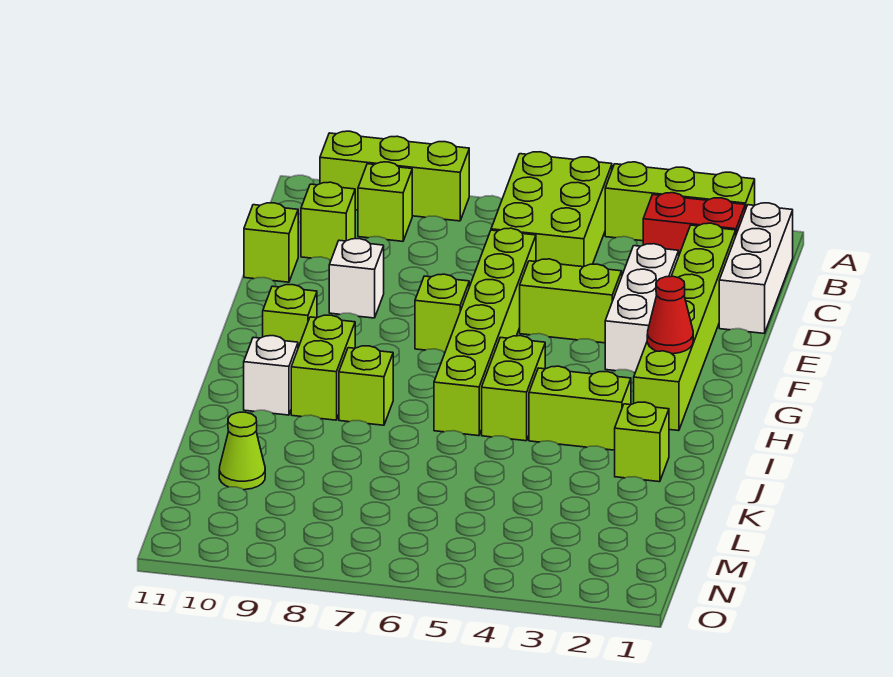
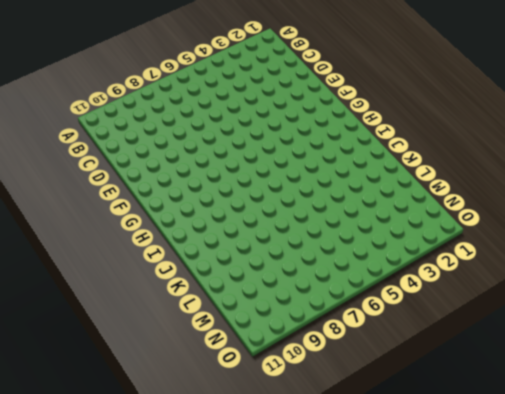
none -> lime brick A2:A4 level 1
none -> lime brick A5:C6 level 1
none -> lime brick A8:A10 level 1

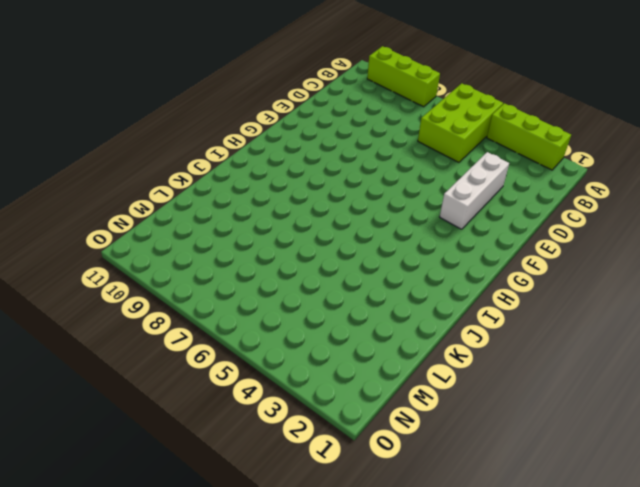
none -> white brick B1:D1 level 1
none -> red brick B2:B3 level 1
none -> lime brick B9 level 1

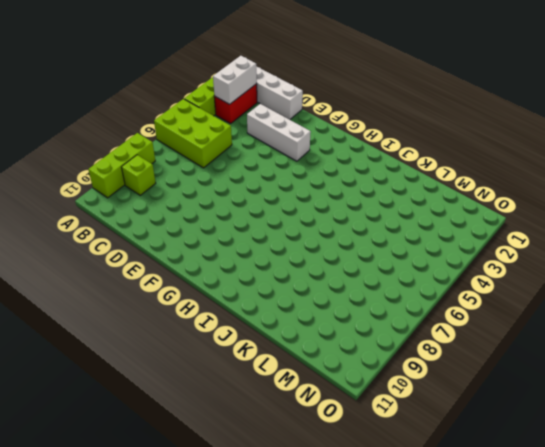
white brick B2:B3 level 2 -> none
none -> lime brick C2:H2 level 1
none -> lime brick C10 level 1
none -> lime brick D6:I6 level 1

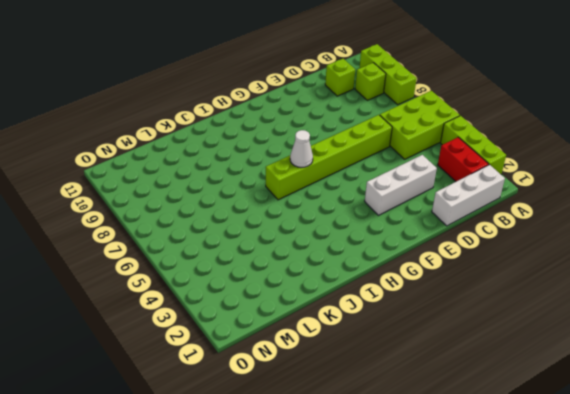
white cone H6 level 2 -> none
none -> lime brick C2:H2 level 1
none -> lime brick D11 level 1
none -> lime brick E4:E5 level 1

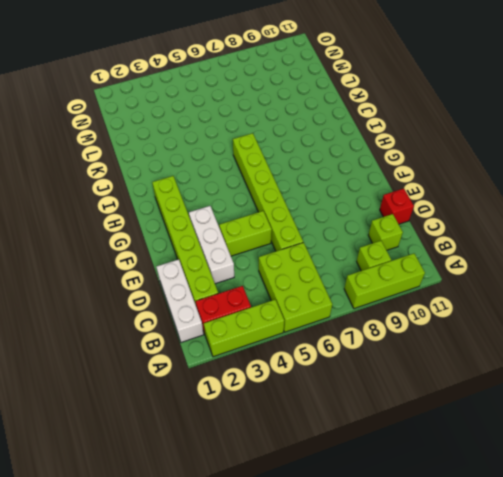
red brick D11 level 1 -> lime brick D11 level 1
none -> white brick E9 level 1
none -> lime brick F7 level 1
none -> lime brick G10 level 1

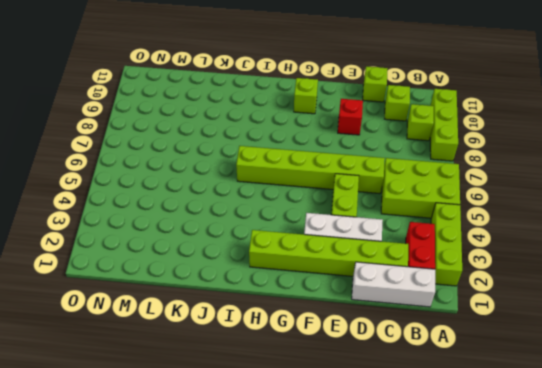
red brick E9 level 1 -> white brick E9 level 1
none -> lime brick F7 level 1
none -> lime brick H5:I5 level 1
none -> lime brick H9:I9 level 1

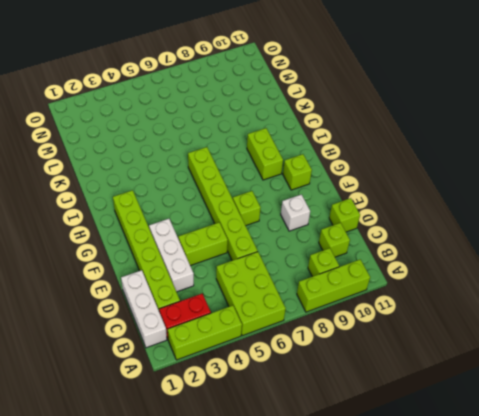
none -> lime brick H5:I5 level 1
none -> lime brick I3:I4 level 1
none -> lime brick I8 level 1

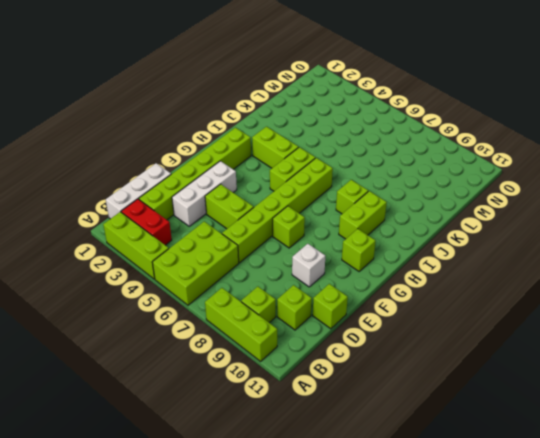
none -> white brick I10 level 1
none -> lime brick J2 level 1
none -> lime cone L10 level 1

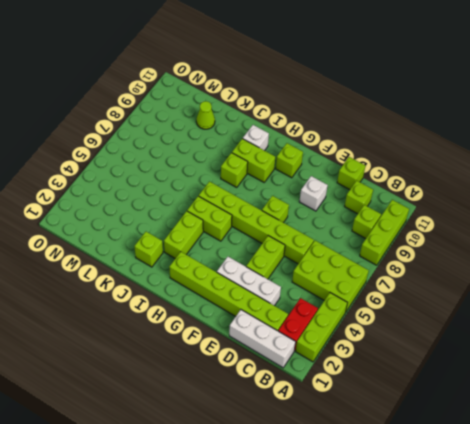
none -> red cone G2 level 2

